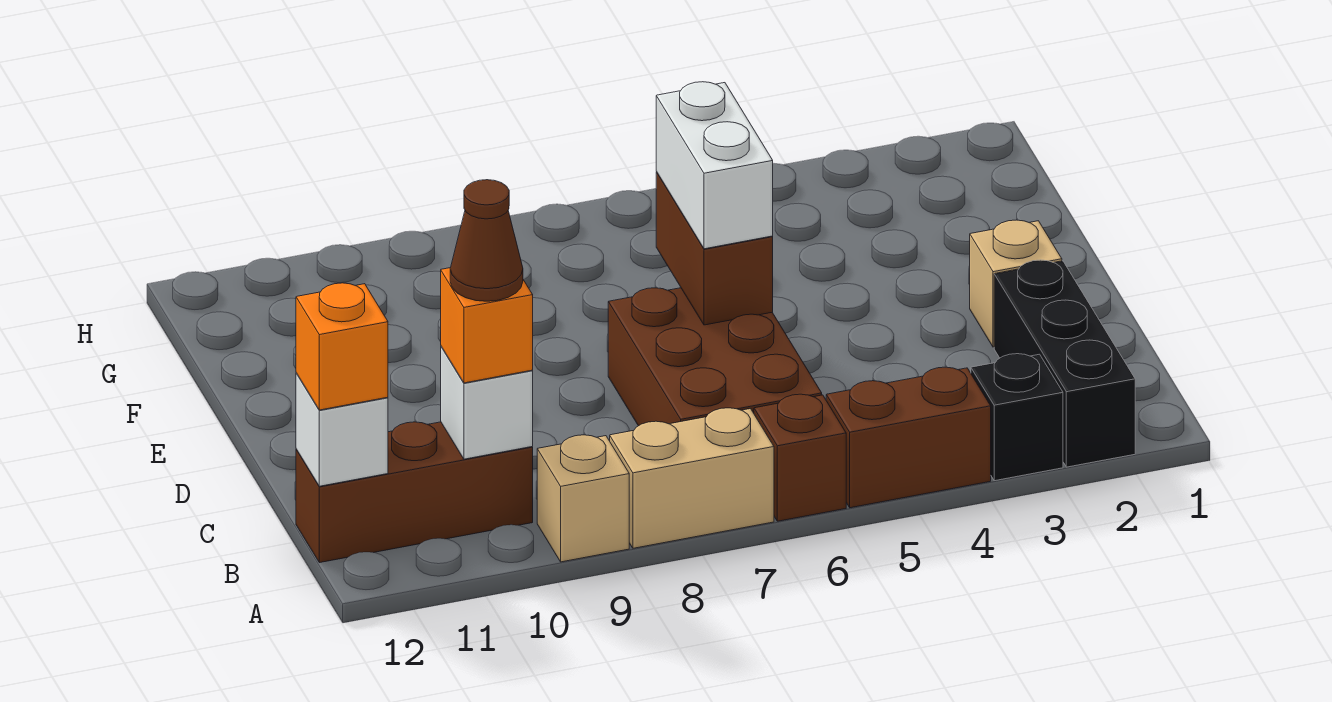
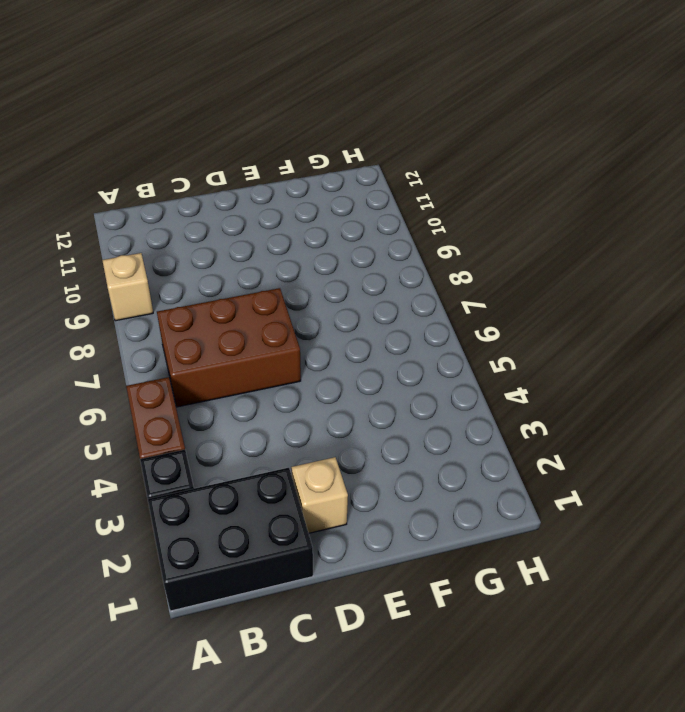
black brick A1:C2 level 1 -> black brick A2:C2 level 1
none -> brown brick A6 level 1
none -> tan brick A7:A8 level 1
none -> brown brick B10:B12 level 1

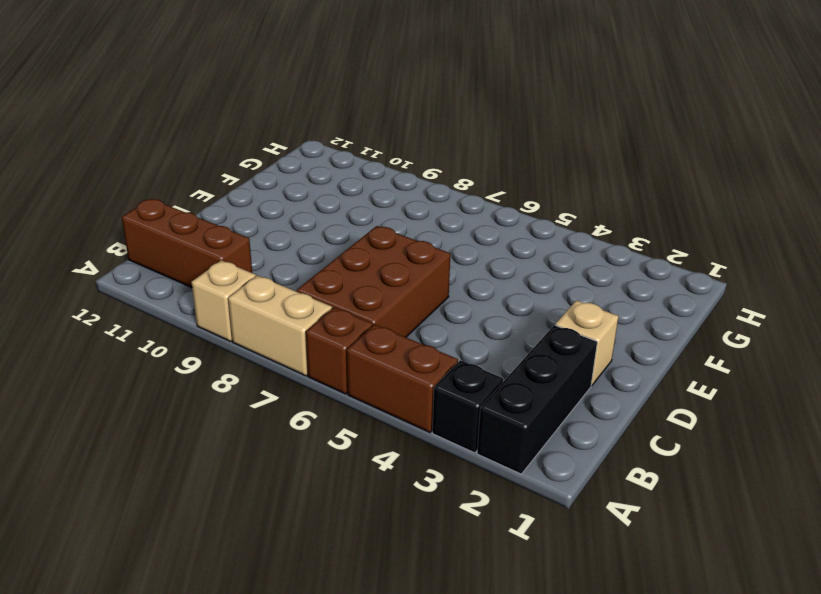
none -> white brick B10 level 2
none -> white brick B12 level 2
none -> brown brick D6:E6 level 2

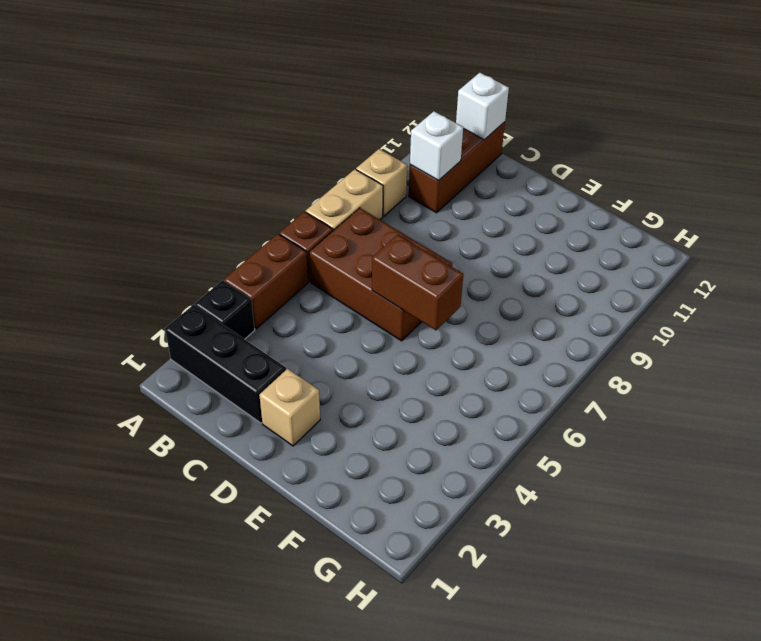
none -> orange brick B10 level 3
none -> orange brick B12 level 3
none -> white brick D6:E6 level 3

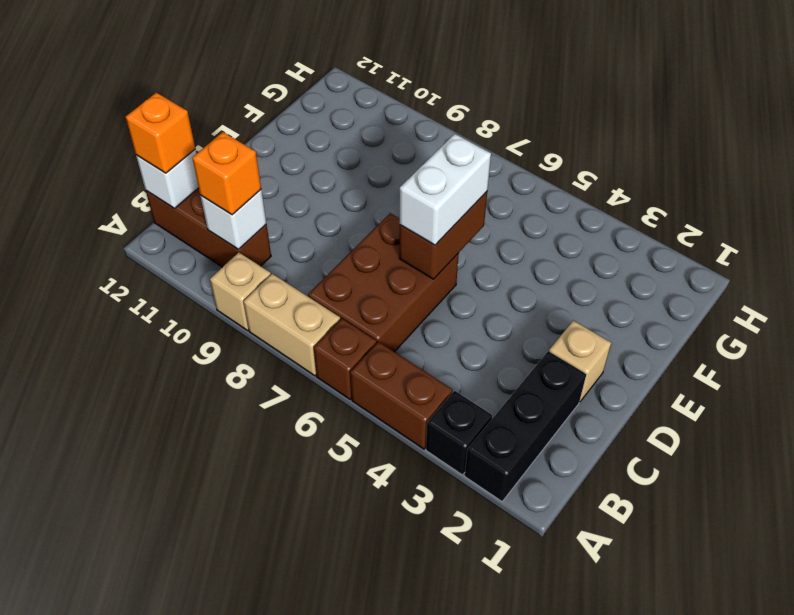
none -> brown cone B10 level 4

